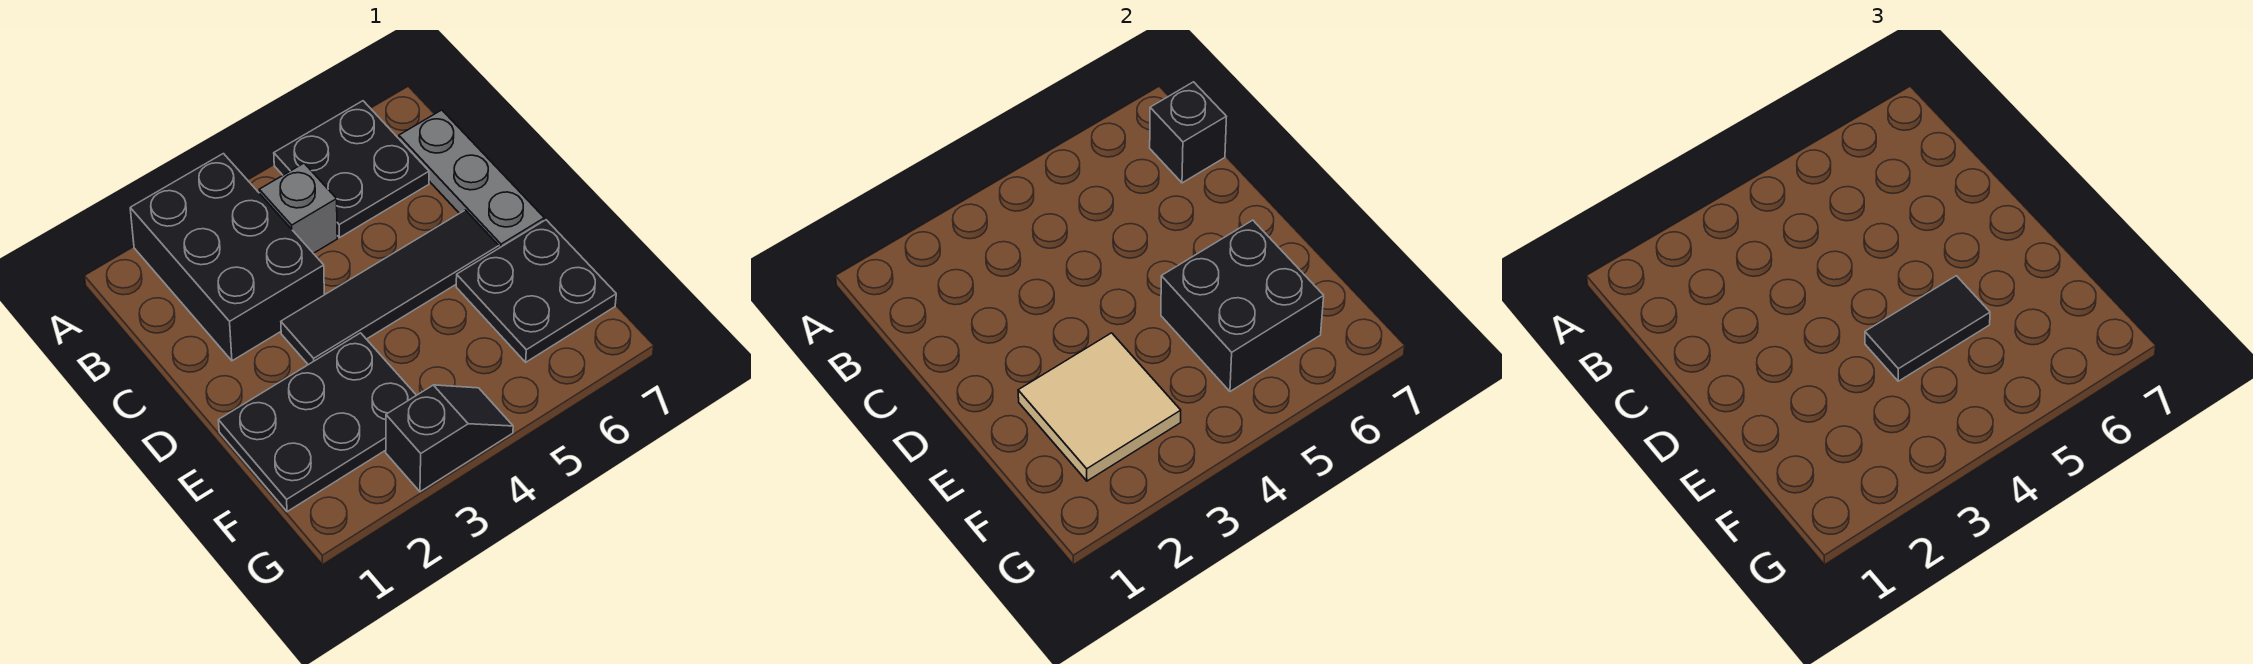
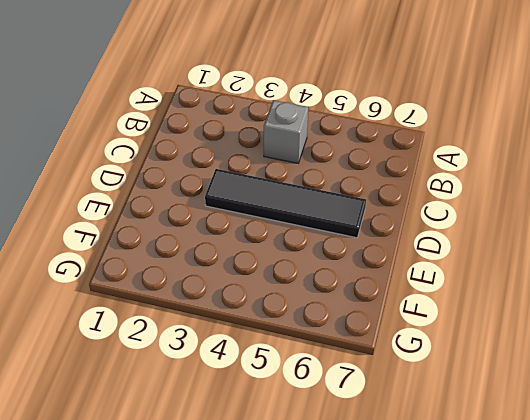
none -> black brick A2:C3 level 1
none -> black plate A5:B6 level 1
none -> grey plate B7:D7 level 1

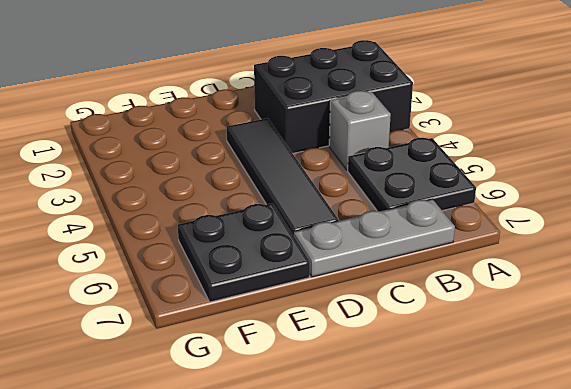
none -> black plate E1:F3 level 1
none -> black slope G3:G4 level 1 top 3
none -> black brick B7 level 2

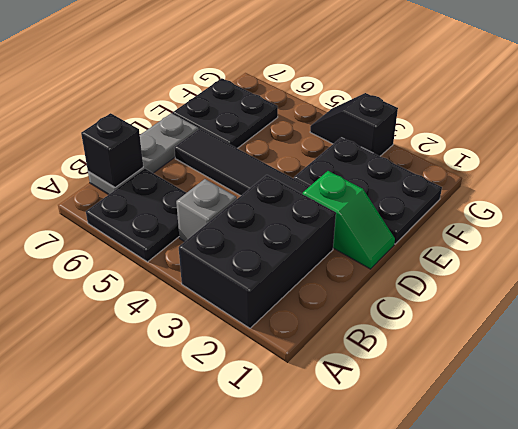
green slope D1:D2 level 1 top 2 -> none
none -> tan tile E2:F3 level 2
none -> black brick E5:F6 level 2
none -> black tile E4:E5 level 3

